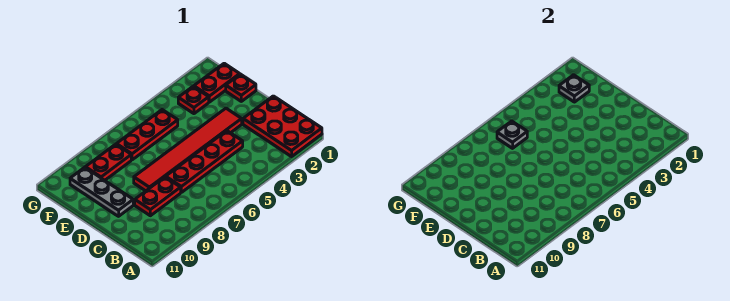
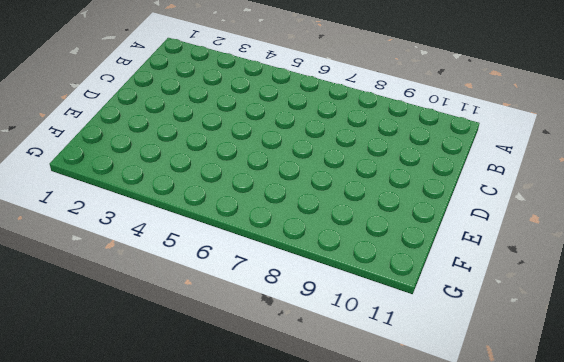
none -> red plate A1:C2 level 1
none -> red plate C4:C7 level 1
none -> red plate C8:C9 level 1

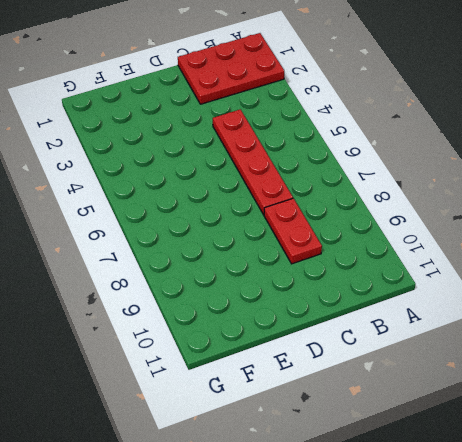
none -> red tile D3:D8 level 1
none -> grey plate D10:F10 level 1
none -> red plate E1 level 1

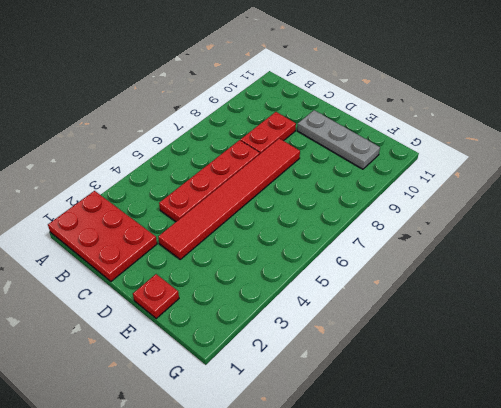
none -> red plate F1:F2 level 1
none -> red plate F3 level 1
none -> red plate F5:F7 level 1

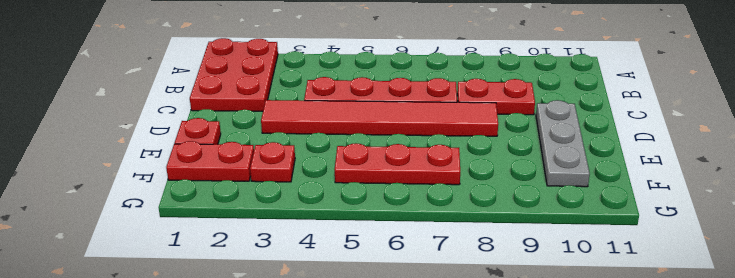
none -> red plate F8:F9 level 1
none -> grey plate F2 level 2
none -> grey plate F6 level 2

